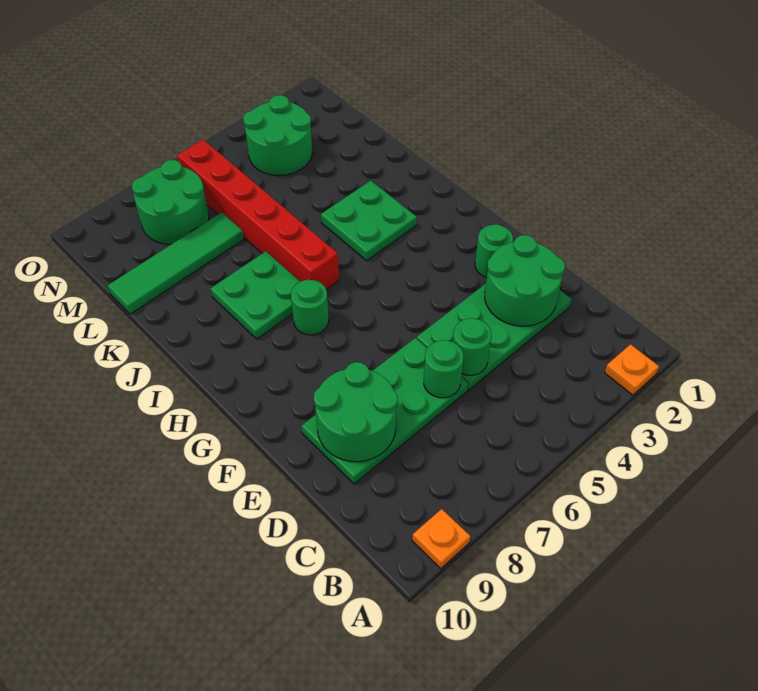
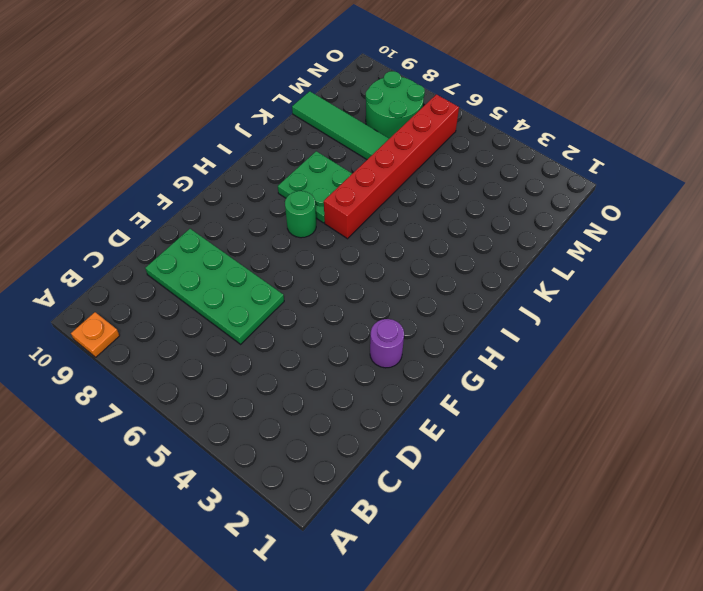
purple round brick F2 level 1 -> green round brick F2 level 1
none -> orange plate A2 level 1
none -> green plate D2:E5 level 1
none -> green plate I3:J4 level 1

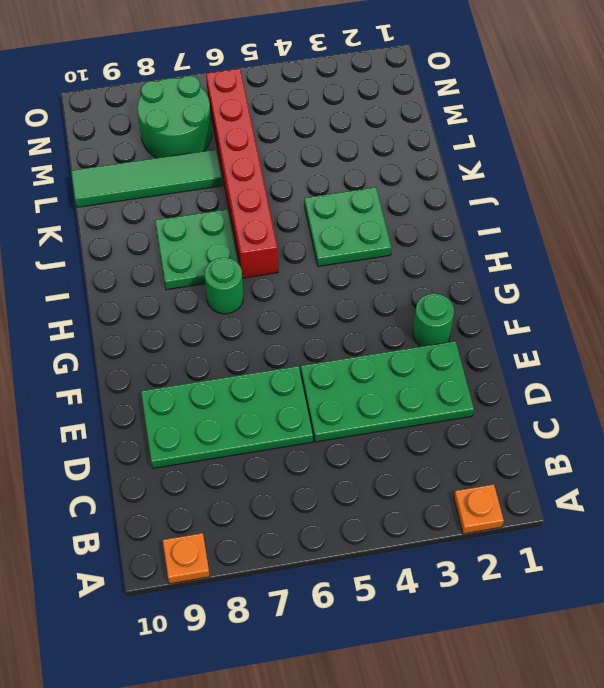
none -> green round brick M3:N4 level 1
none -> green round brick D2:E3 level 2
none -> green round brick D5 level 2

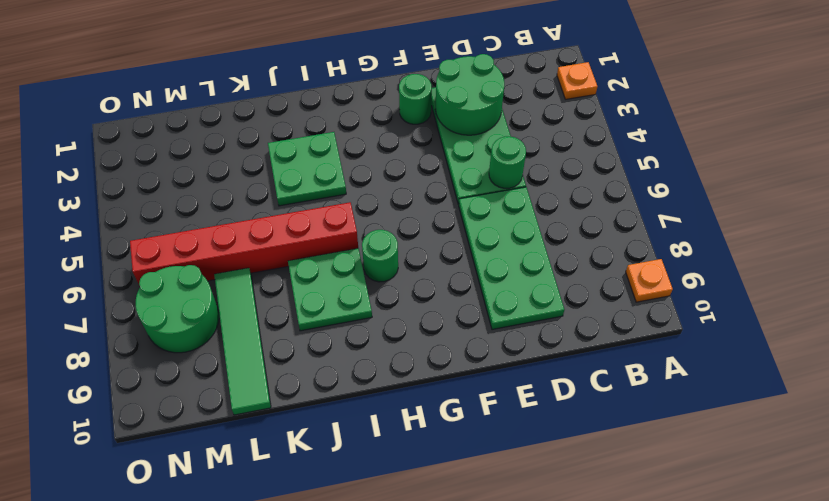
none -> green round brick M3:N4 level 1
none -> green round brick D6 level 2
none -> green round brick D8:E9 level 2

